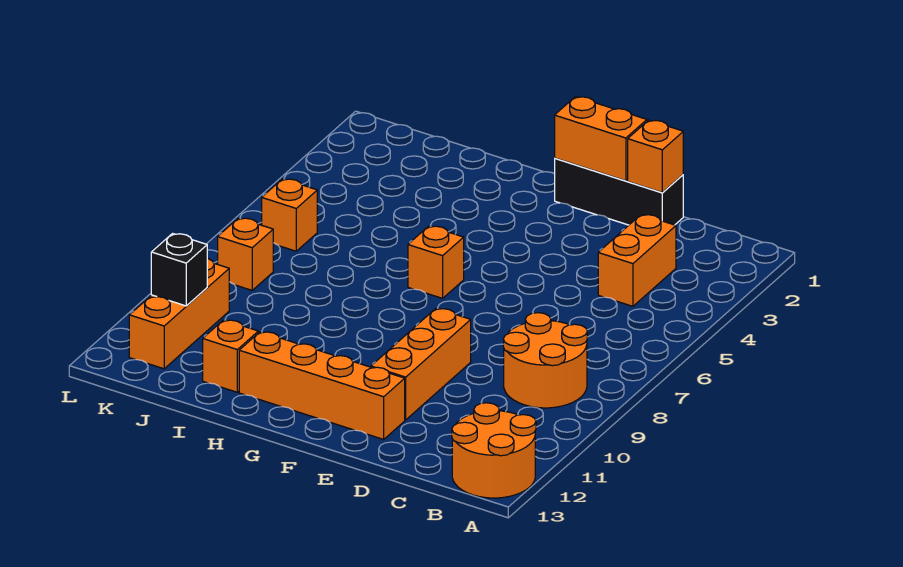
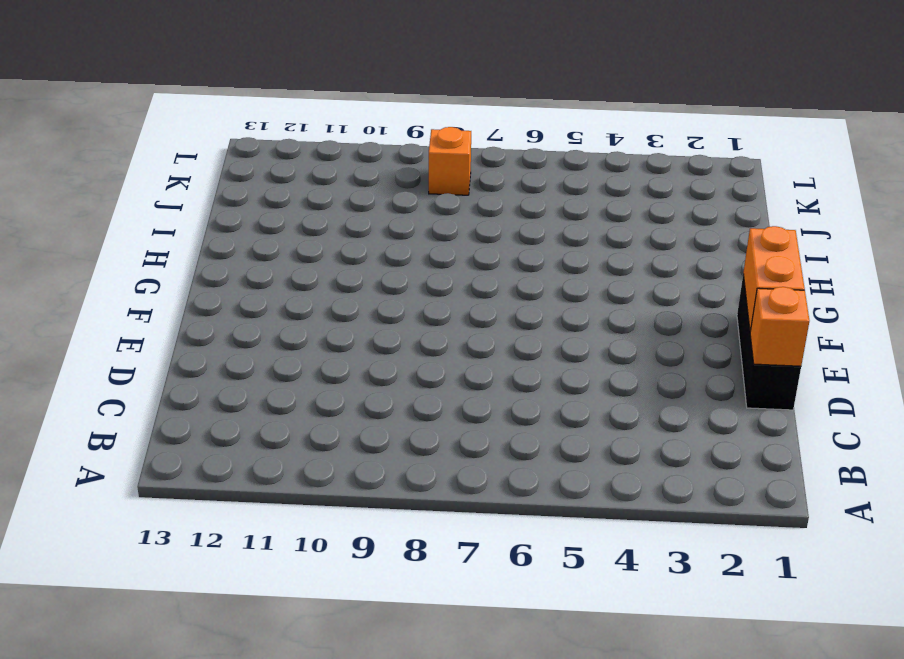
none -> orange round brick A12:B13 level 1
none -> orange round brick B8:C9 level 1
none -> orange brick C3:C4 level 1

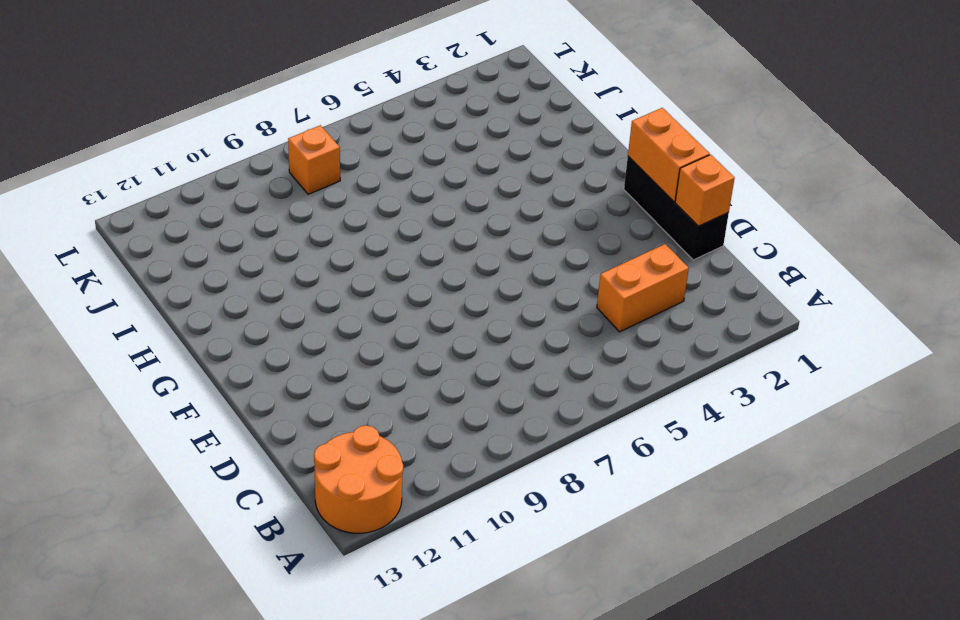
none -> orange round brick B8:C9 level 1
none -> orange brick E9:E11 level 1
none -> orange brick E12:H12 level 1

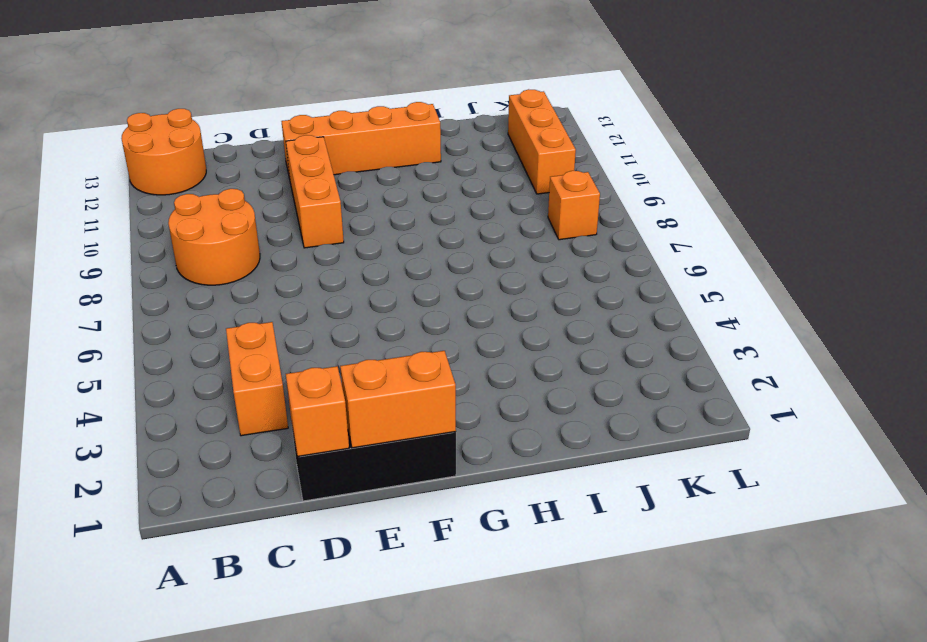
none -> orange brick G6 level 1
none -> orange brick I12 level 1
none -> orange brick K6 level 1

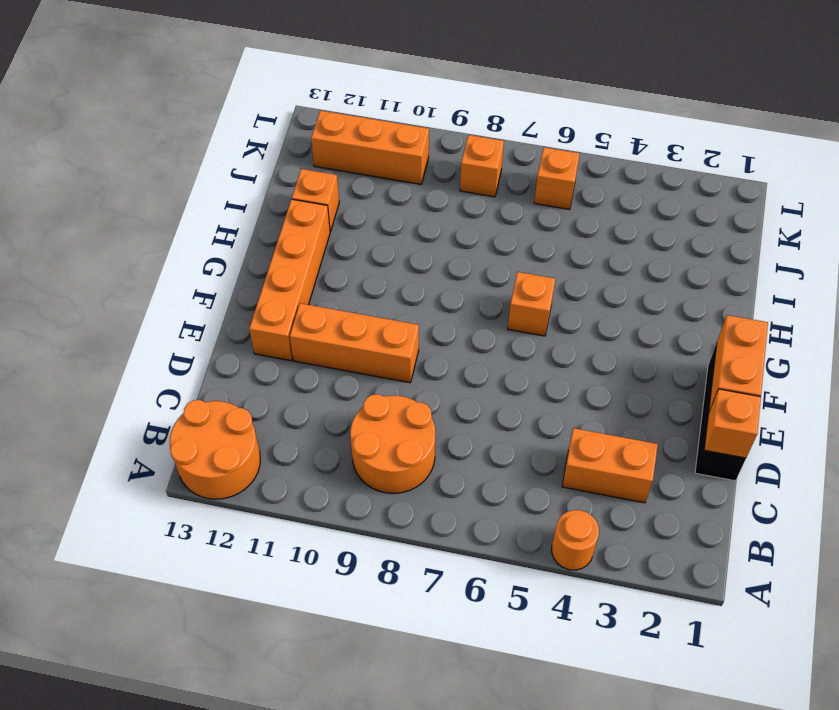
orange round brick A4 level 1 -> none
none -> black brick K11 level 2

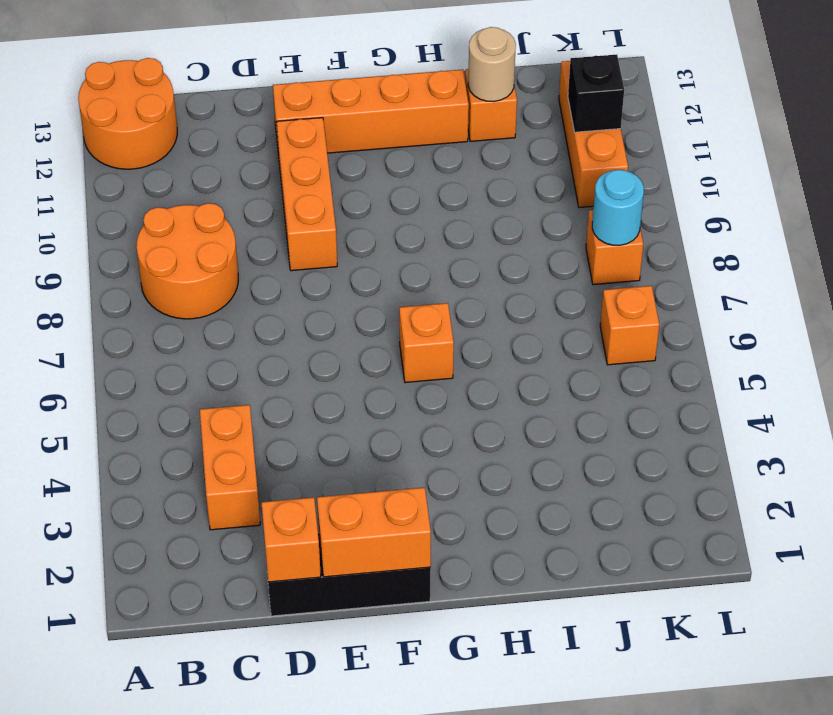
tan round brick I12 level 2 -> none
cyan round brick K8 level 2 -> none

